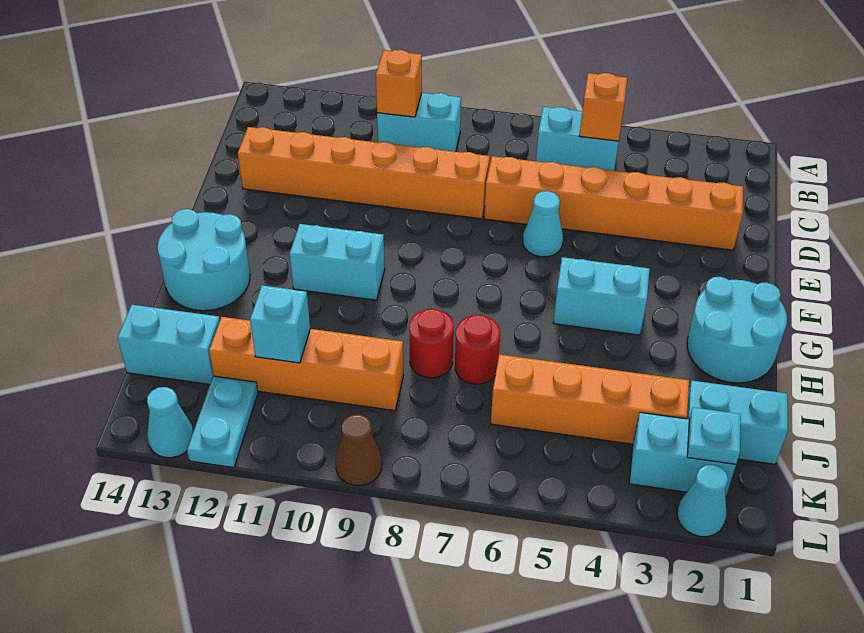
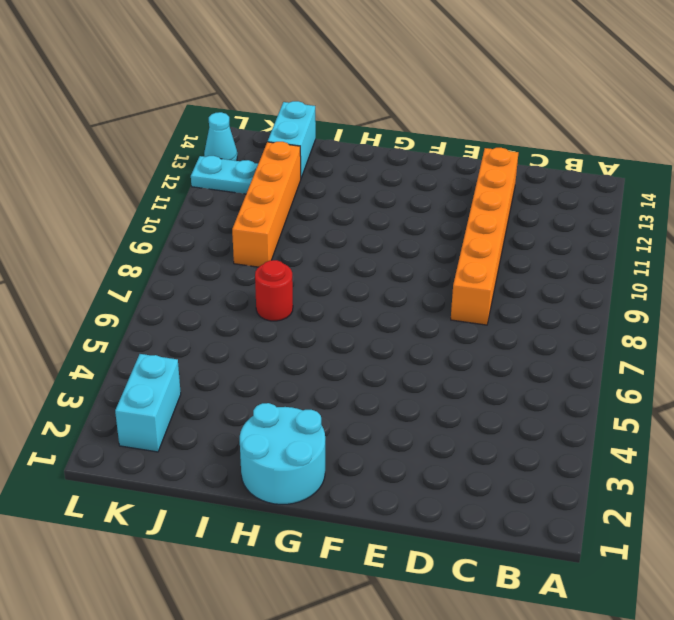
none -> cyan brick B5:B6 level 1
none -> cyan brick B9:B10 level 1
none -> orange brick D2:D7 level 1

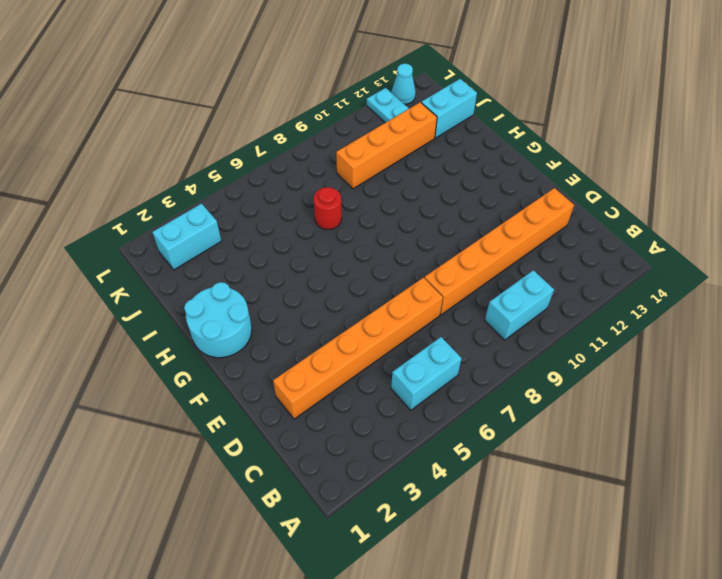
none -> cyan cone E6 level 1
none -> cyan brick G4:G5 level 1
none -> cyan brick G10:G11 level 1

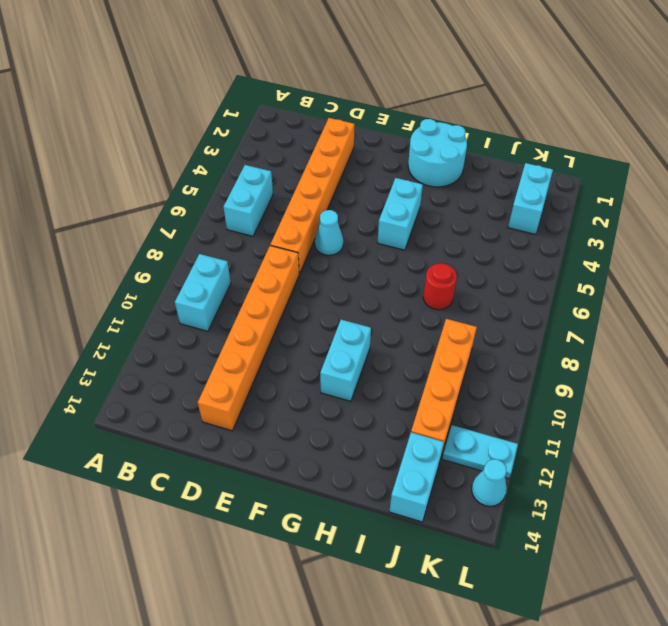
none -> cyan round brick G13:H14 level 1
none -> red round brick I8 level 1
none -> cyan brick J1:J2 level 1

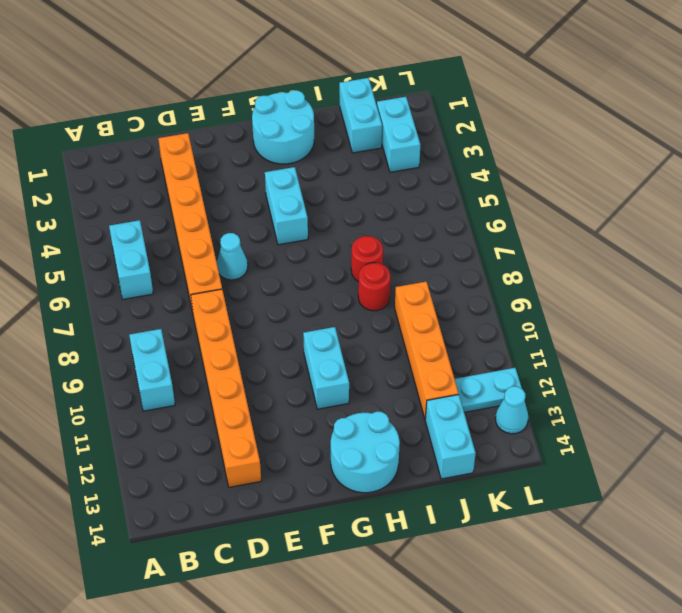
none -> orange brick J3:J6 level 1
none -> cyan cone L2 level 1
none -> brown cone L9 level 1

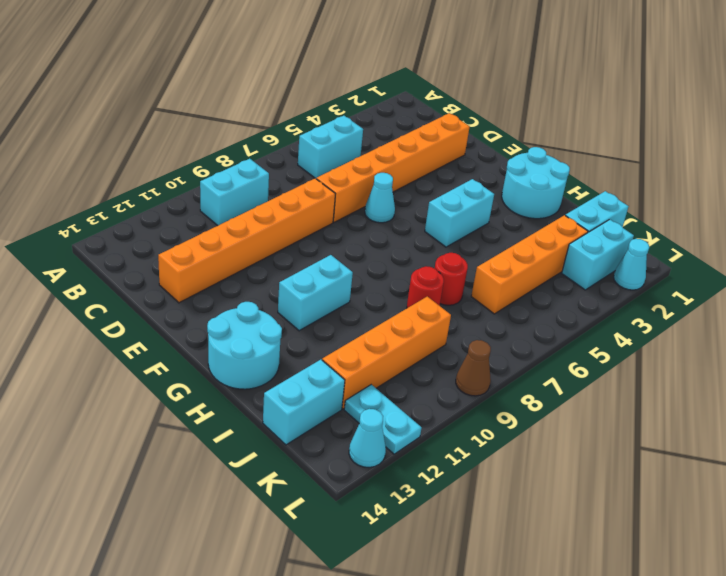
none -> orange brick B5 level 2
none -> orange brick B10 level 2
none -> cyan brick J11 level 2

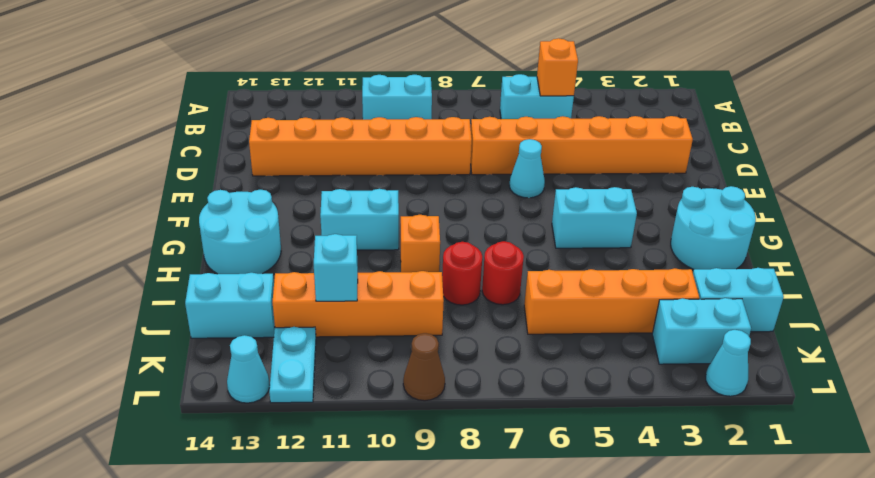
orange brick H9 level 1 -> orange brick B10 level 2
none -> cyan plate K2 level 2

